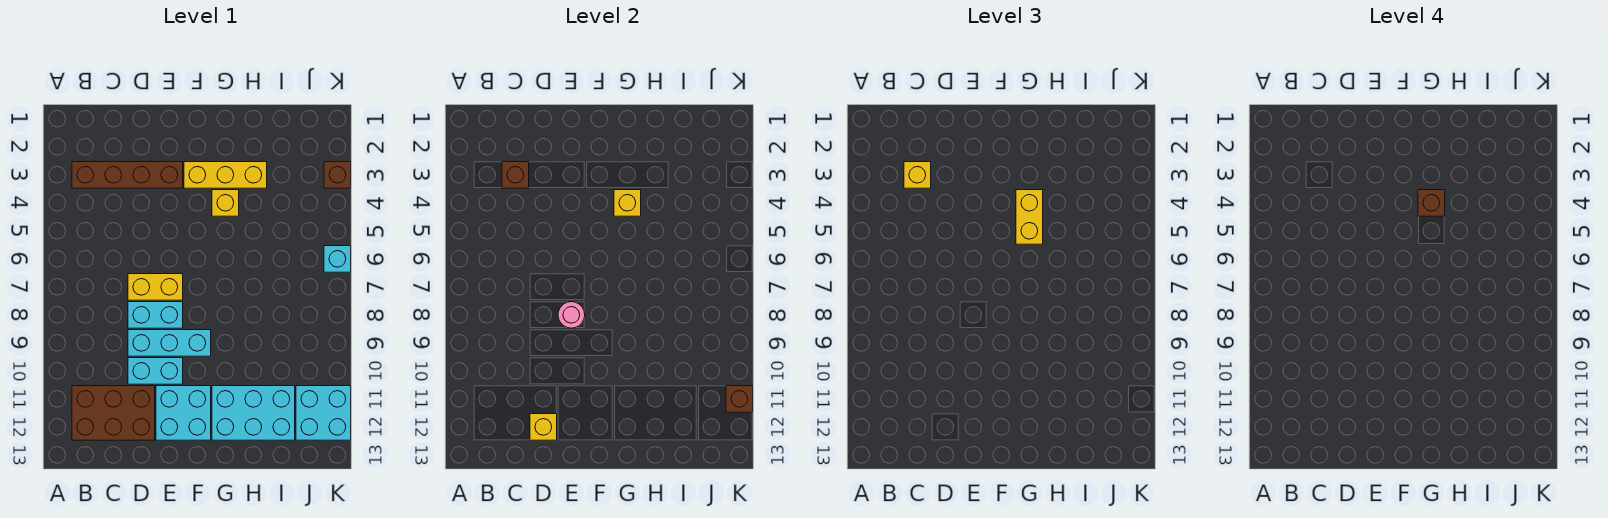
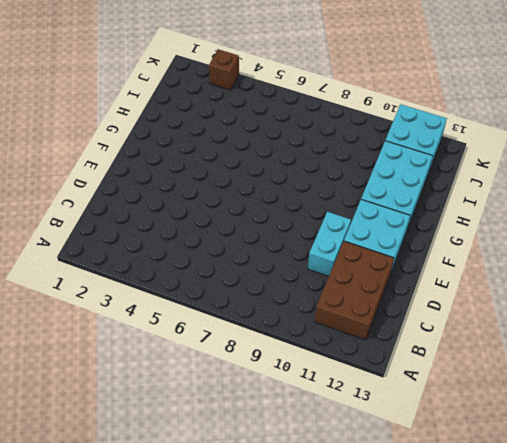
none -> brown brick B3:E3 level 1
none -> yellow brick D7:E7 level 1
none -> cyan brick D8:E8 level 1

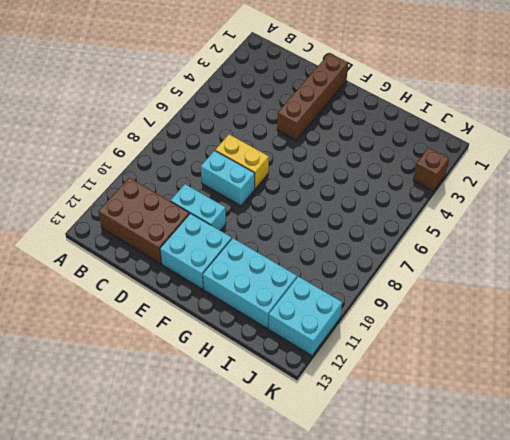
brown brick E1:E4 level 1 -> brown brick B3:E3 level 1
none -> cyan brick D9:F9 level 1
none -> yellow brick F3:H3 level 1
none -> yellow brick G4 level 1

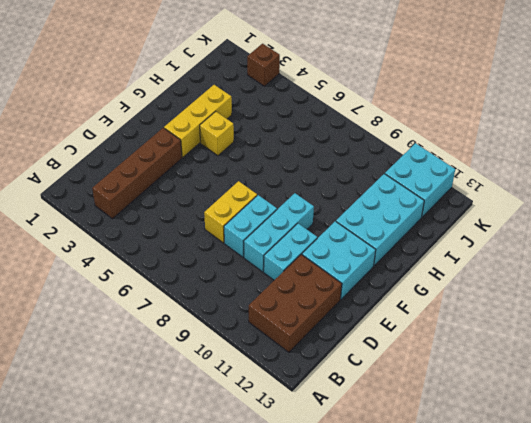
none -> cyan brick K6 level 1
none -> brown brick C3 level 2
none -> yellow brick D12 level 2

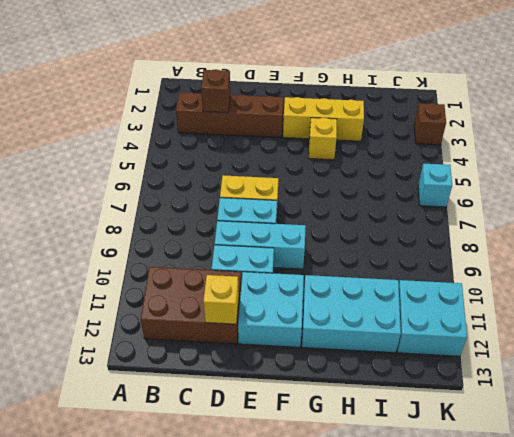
none -> pink round brick E8 level 2
none -> yellow brick G4 level 2
none -> brown brick K11 level 2

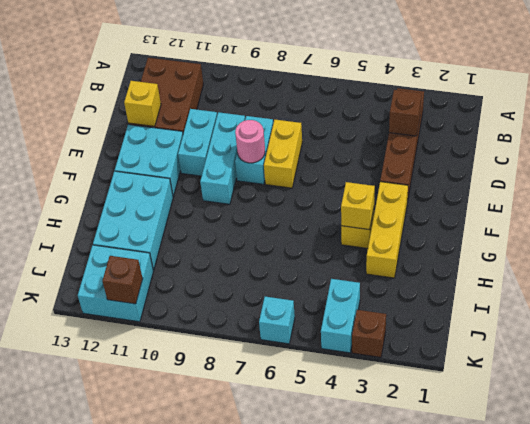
cyan brick J4:K4 level 1 -> none
none -> yellow brick C3 level 3
none -> yellow brick G4:G5 level 3
none -> brown brick G4 level 4

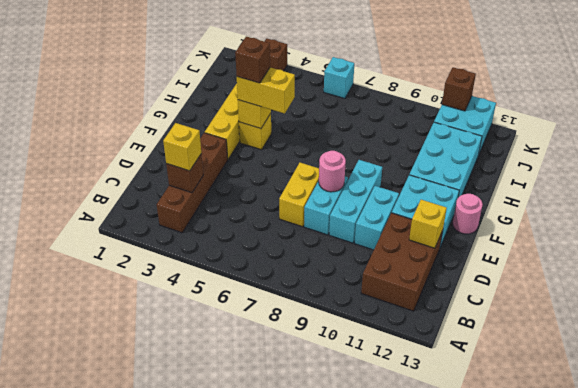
pink round brick F13 level 1 -> none

